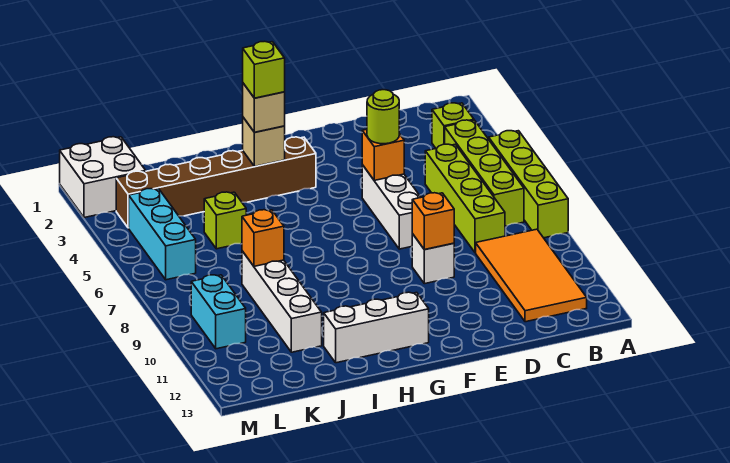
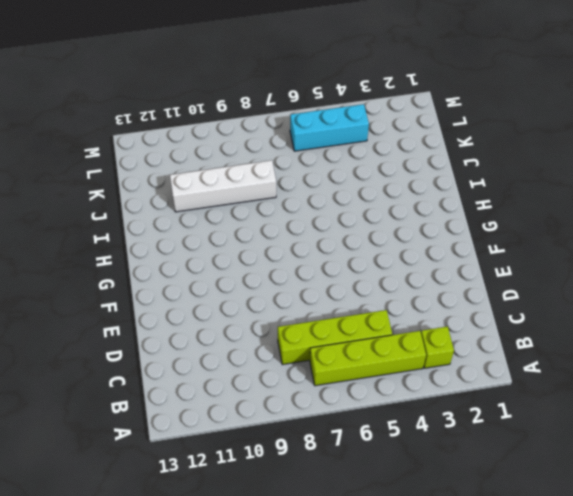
none -> lime brick A5:A8 level 1
none -> orange tile B9:C12 level 1
none -> white brick E5:E7 level 1

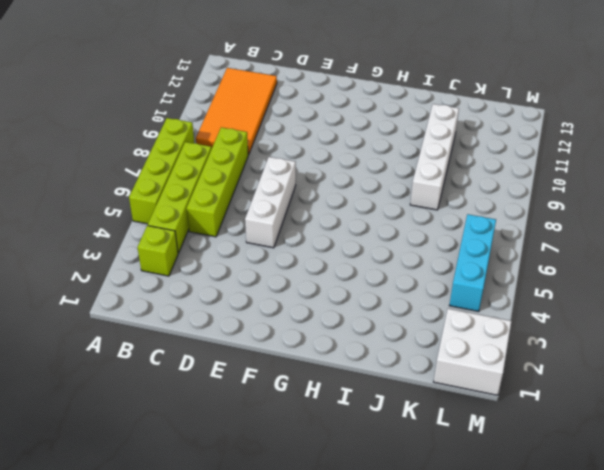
none -> white brick E9 level 1
none -> brown brick G3:L3 level 1
none -> white brick G12:I12 level 1

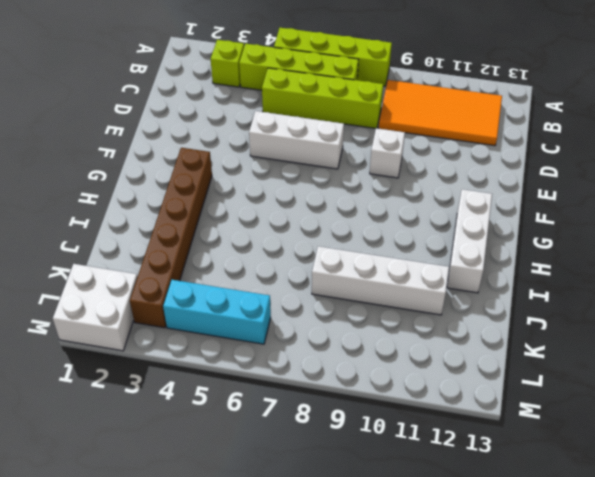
none -> lime brick J5 level 1
none -> cyan brick L9:L10 level 1
none -> orange brick E5 level 2

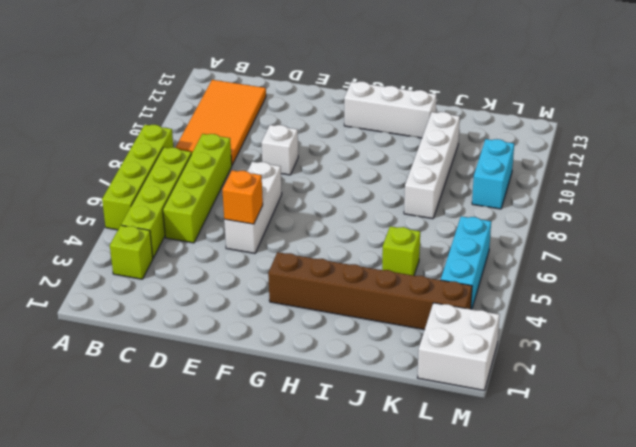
none -> orange brick E9 level 2
none -> tan brick H3 level 2
none -> orange brick J8 level 2

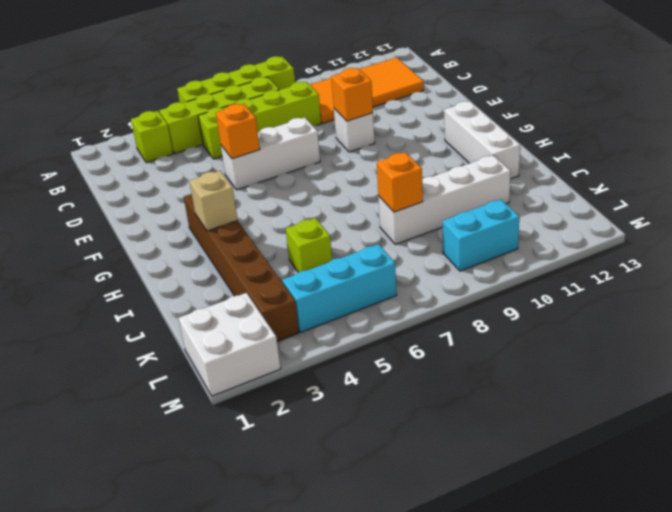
none -> lime round brick E5 level 3
none -> tan brick H3 level 3
none -> lime brick H3 level 4

